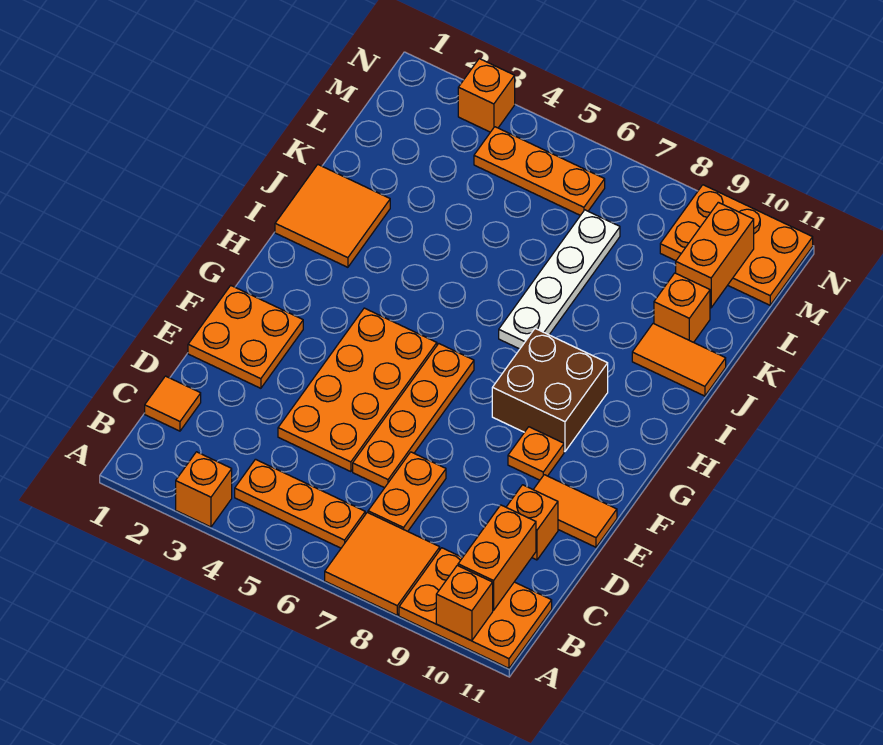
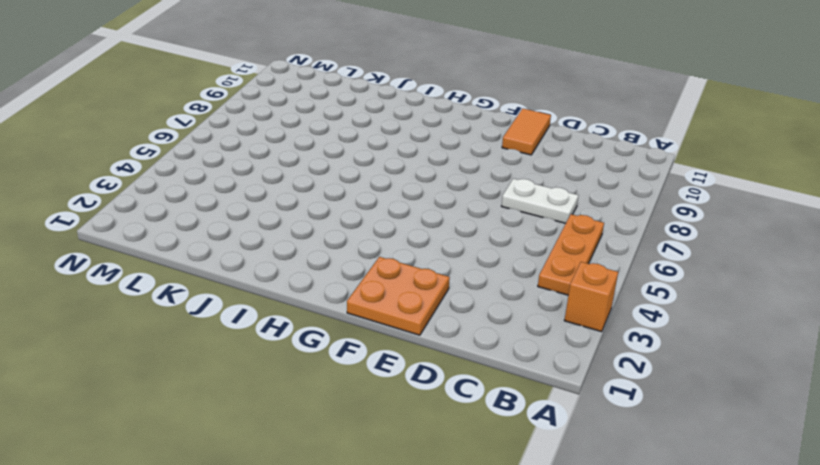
white plate C7:D7 level 1 -> orange plate C7:D7 level 1
none -> orange tile A7:B8 level 1
none -> orange plate A9:B11 level 1
none -> orange tile C1 level 1

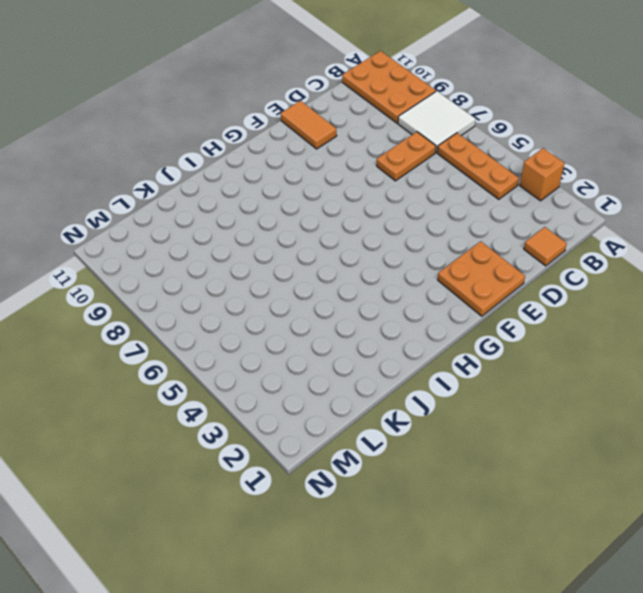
white tile A7:B8 level 1 -> orange tile A7:B8 level 1
none -> orange plate D4:G5 level 1
none -> orange plate D6:G6 level 1
none -> orange brick D10 level 1

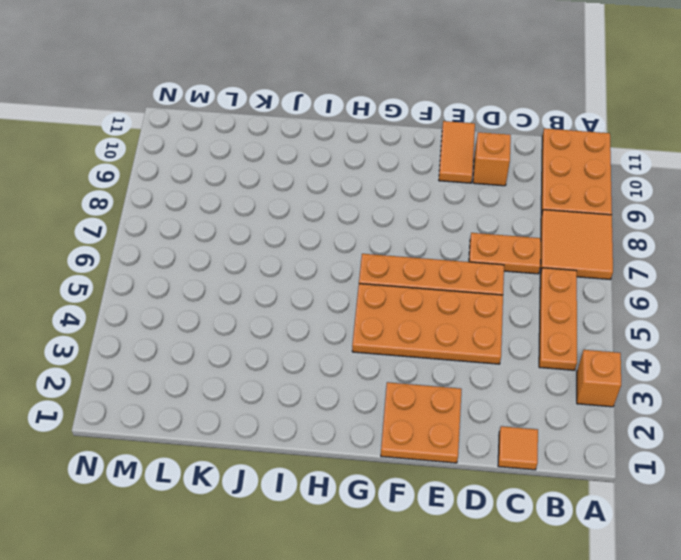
none -> orange plate F9 level 1
none -> brown brick G8:H9 level 1
none -> orange tile I1:J2 level 1

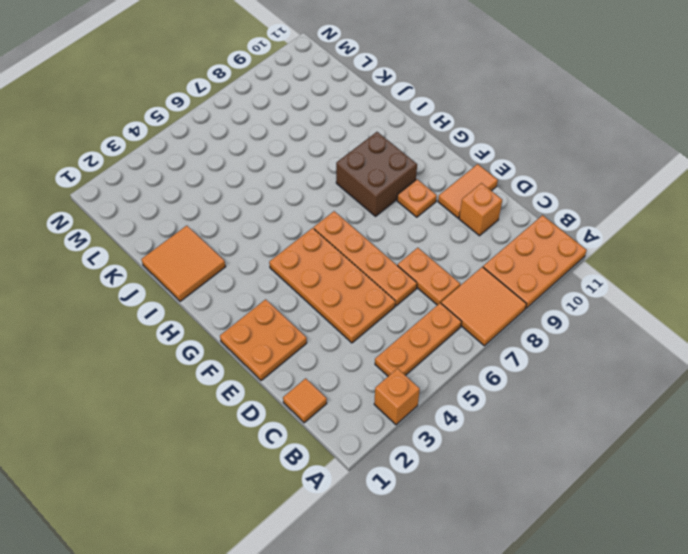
none -> white plate I7:L7 level 1
none -> orange tile J10:J11 level 1
none -> orange brick K10 level 1

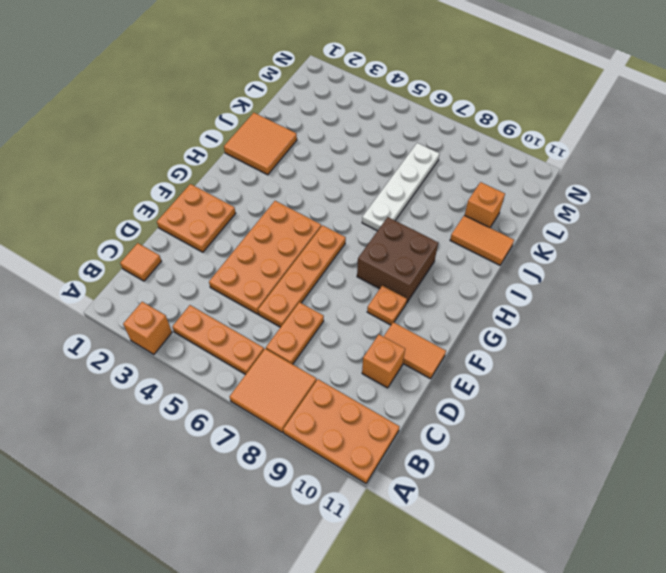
none -> orange plate M4:M6 level 1
none -> orange plate M9:N11 level 1
none -> orange brick N3 level 1

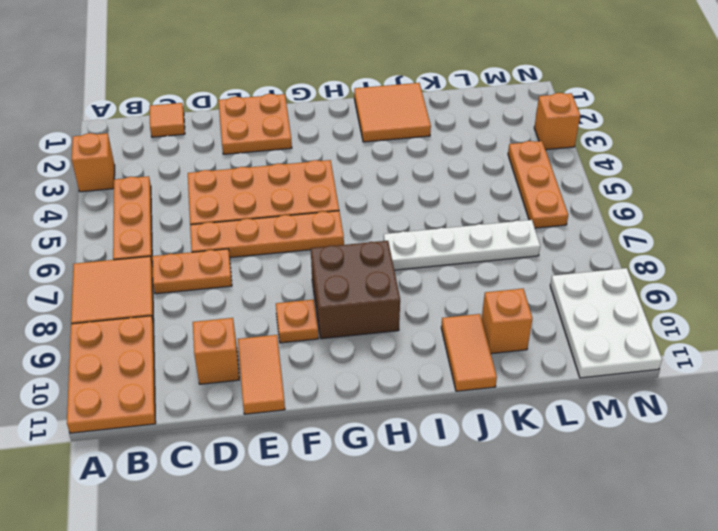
white plate M9:N11 level 1 -> orange plate M9:N11 level 1
none -> orange brick A10 level 2
none -> orange brick B10:C10 level 2
none -> orange brick L10:M10 level 2

